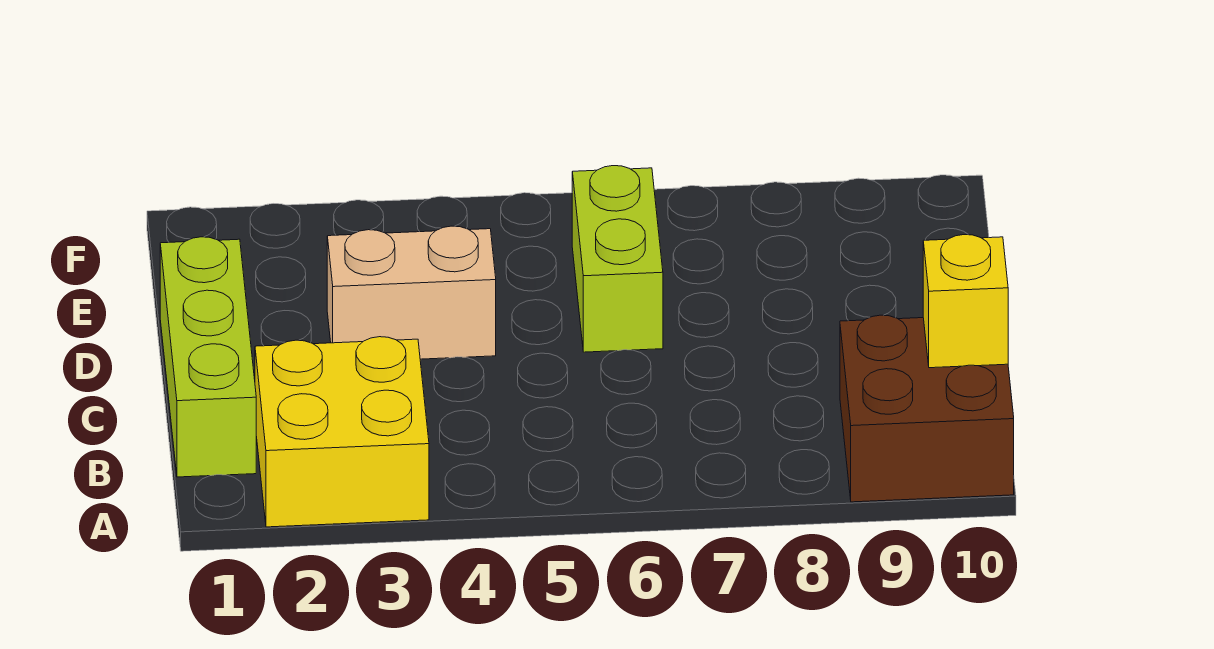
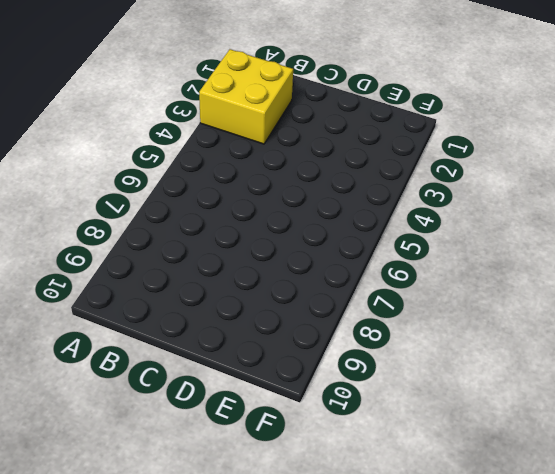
none -> brown brick A9:B10 level 1
none -> lime brick B1:D1 level 1

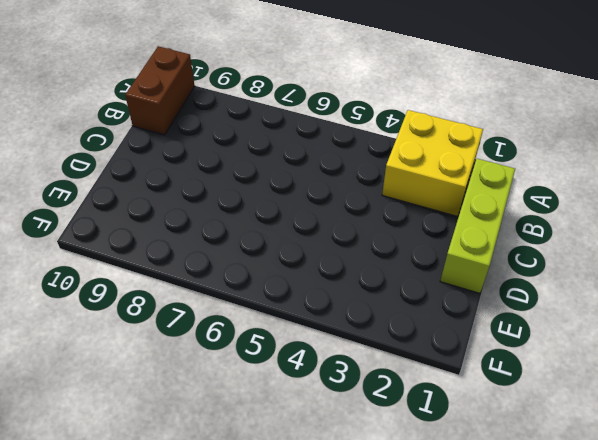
brown brick A10:B10 level 1 -> brown brick A9:B10 level 1
none -> tan brick D3:D4 level 1
none -> lime brick D6:E6 level 1

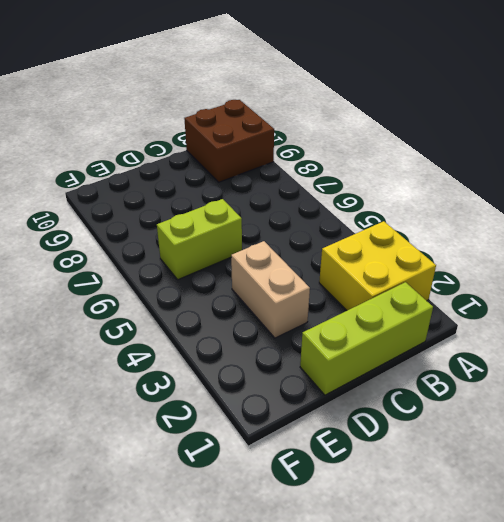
none -> yellow brick B10 level 2

